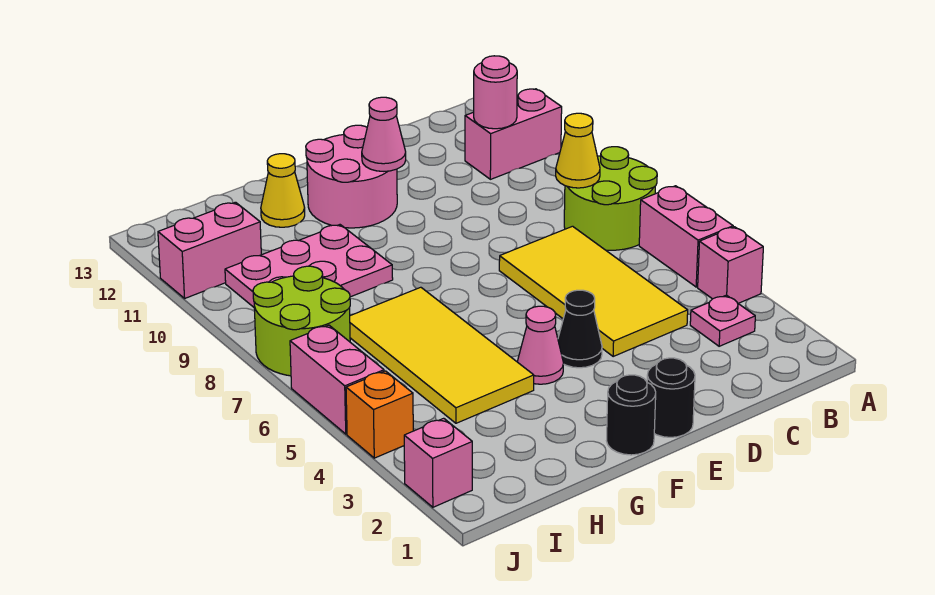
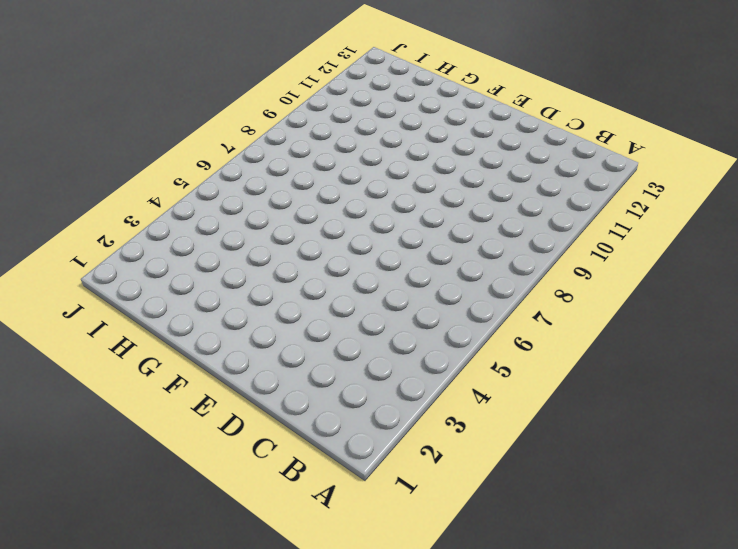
none -> pink brick A4 level 1
none -> pink brick A5:A6 level 1
none -> lime round brick A7:B8 level 1

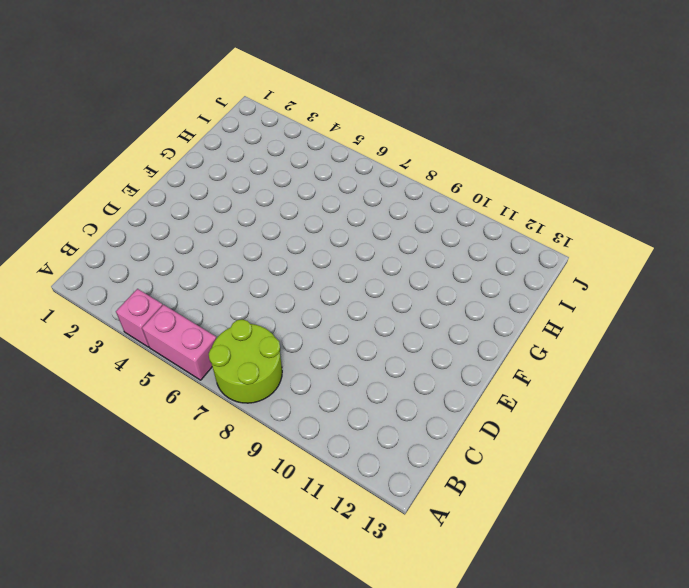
none -> pink brick A11:B11 level 1
none -> pink plate B3 level 1
none -> yellow tile C4:D7 level 1

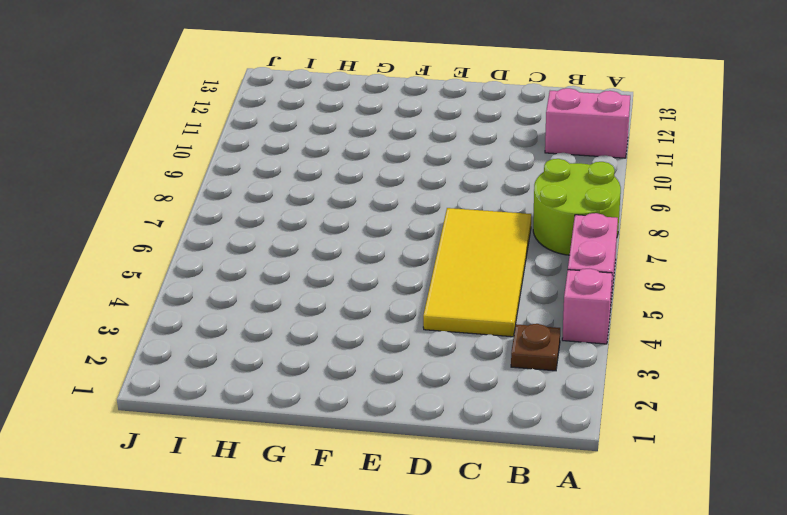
brown plate B3 level 1 -> pink plate B3 level 1
none -> black round brick E1 level 1
none -> black cone E4 level 1
none -> pink round brick E11:F12 level 1

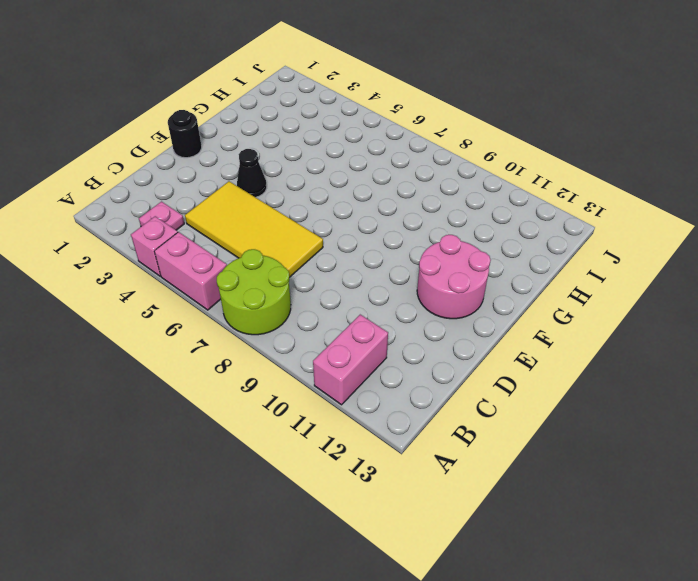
none -> black round brick F1 level 1
none -> pink cone F4 level 1
none -> yellow tile G4:H7 level 1

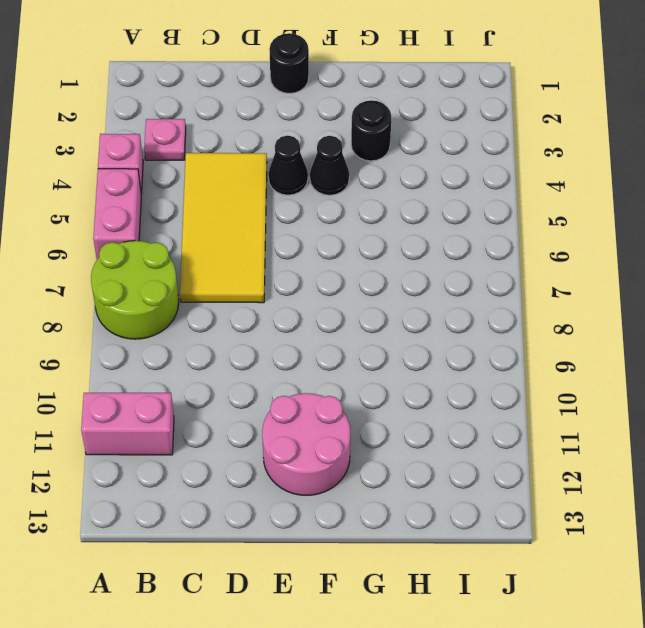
black cone F4 level 1 -> pink cone F4 level 1
black round brick G3 level 1 -> black round brick F1 level 1
none -> yellow tile G4:H7 level 1
none -> pink plate G9:I10 level 1
none -> yellow cone G12 level 1

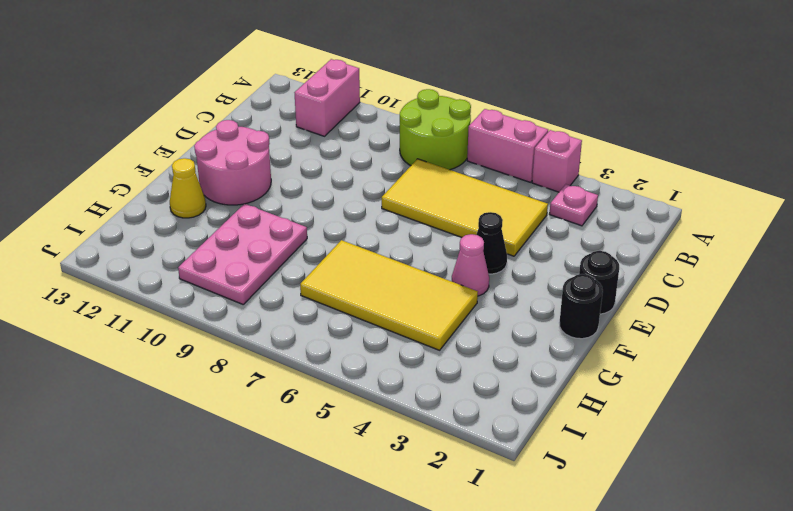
none -> lime round brick I7:J8 level 1
none -> pink brick I11:J11 level 1
none -> pink brick J2 level 1

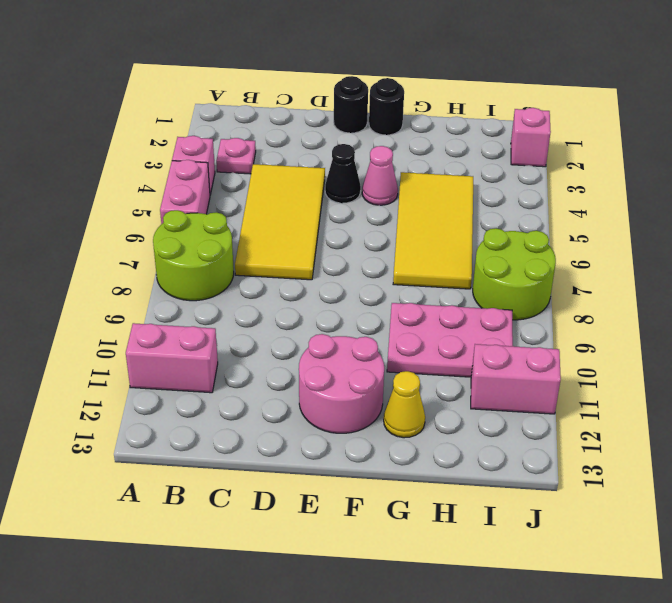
none -> orange brick J4 level 1
none -> pink brick J5:J6 level 1
none -> yellow cone B8 level 2

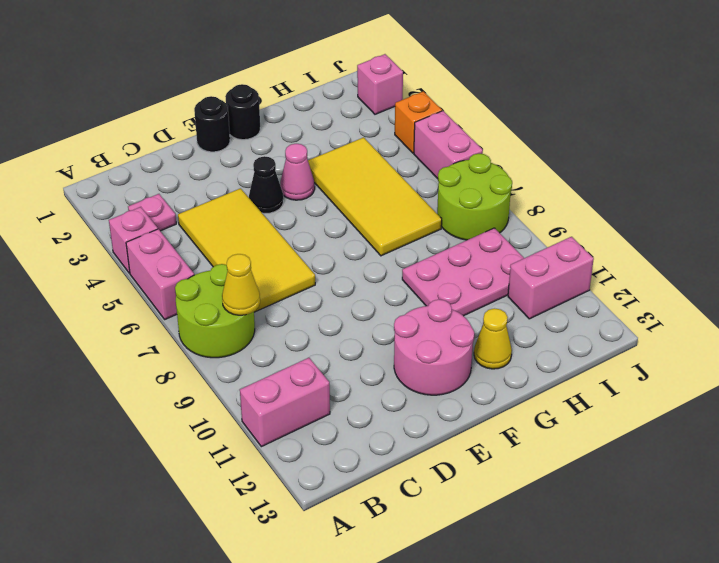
none -> pink round brick B11 level 2
none -> pink cone E11 level 2

